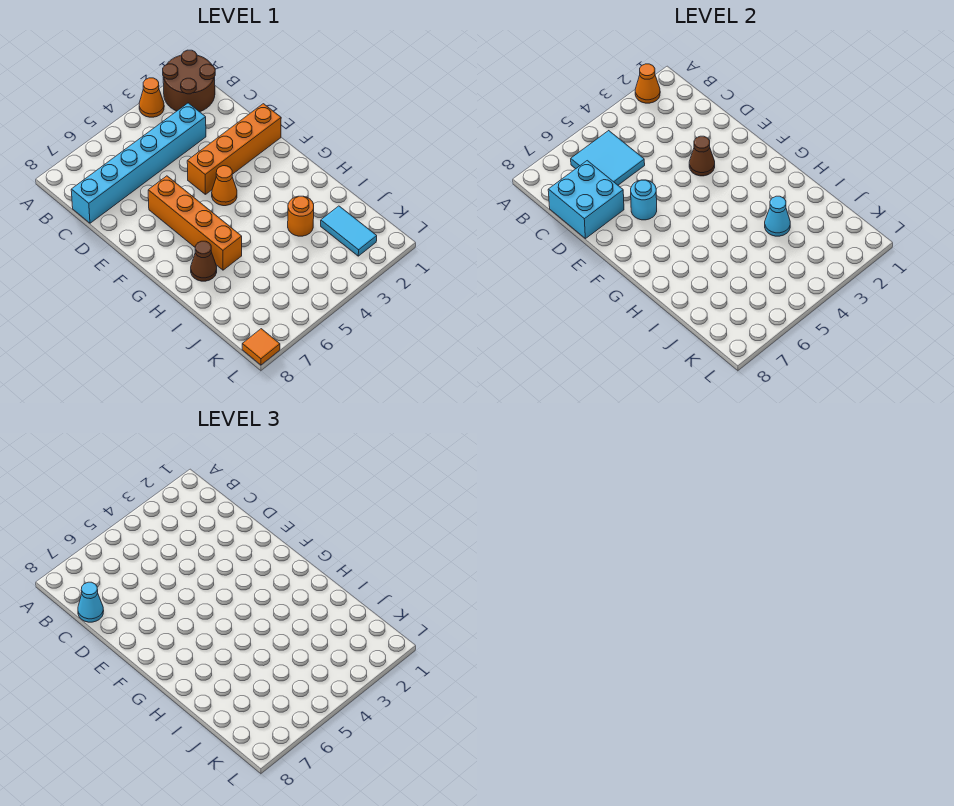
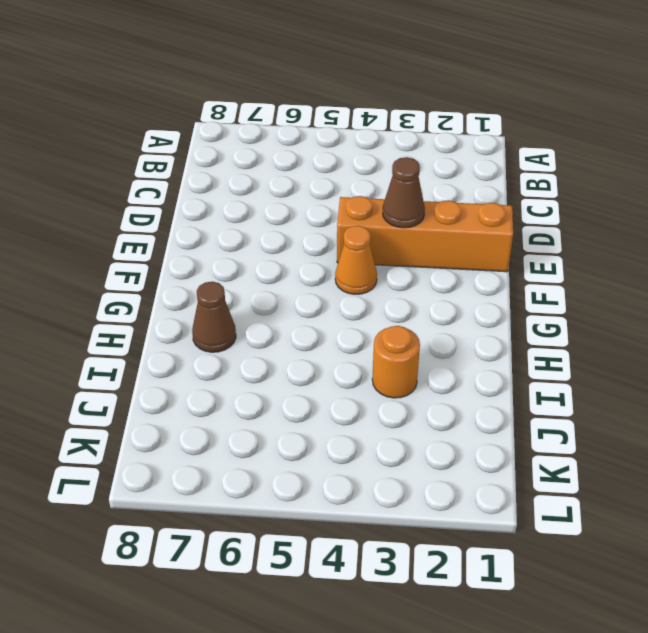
none -> brown round brick A1:B2 level 1
none -> orange cone A3 level 1
none -> cyan brick C3:C8 level 1

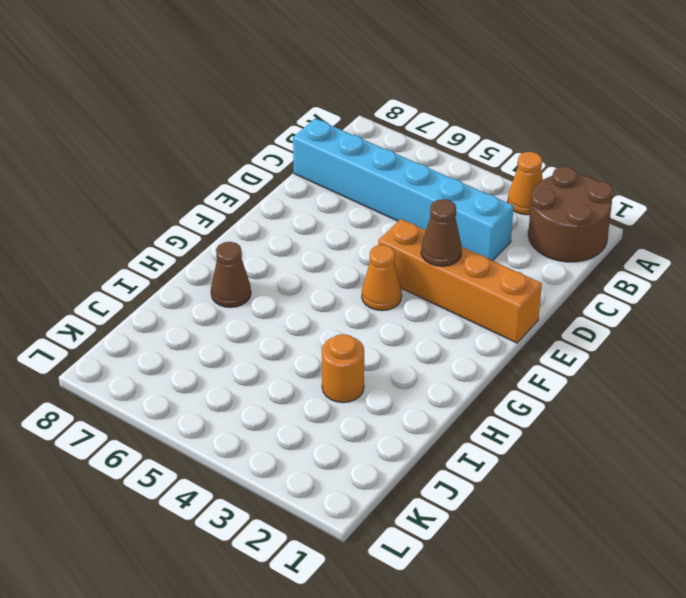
none -> orange brick E6:H6 level 1
none -> cyan tile J2:K2 level 1
none -> orange tile L8 level 1

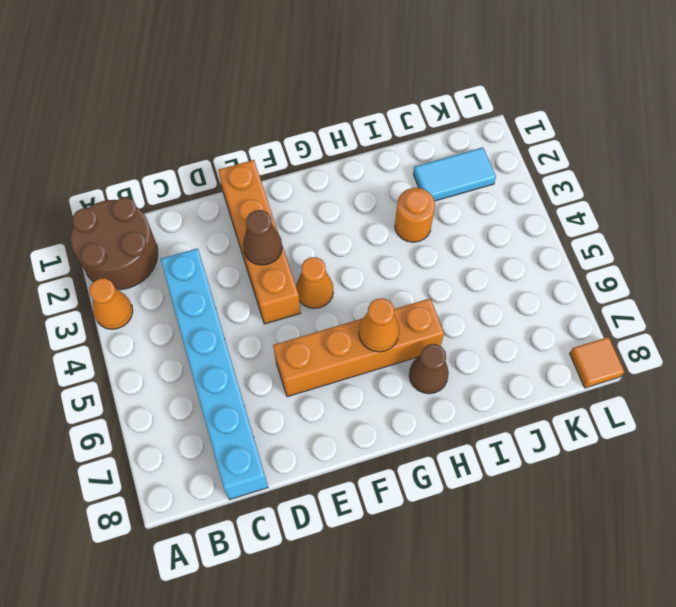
orange cone G6 level 2 -> orange cone A2 level 2
none -> cyan tile B5:C6 level 2
none -> cyan brick C7:D8 level 2
none -> cyan round brick E6 level 2

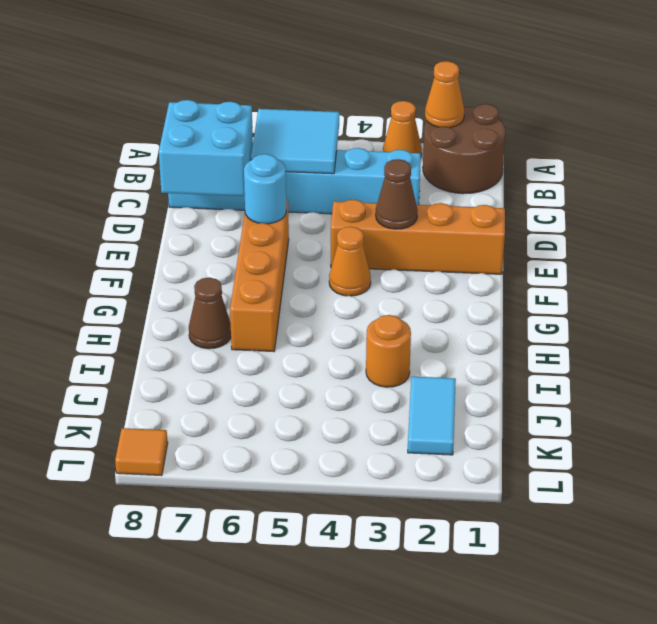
none -> cyan cone I3 level 2
none -> cyan cone C8 level 3

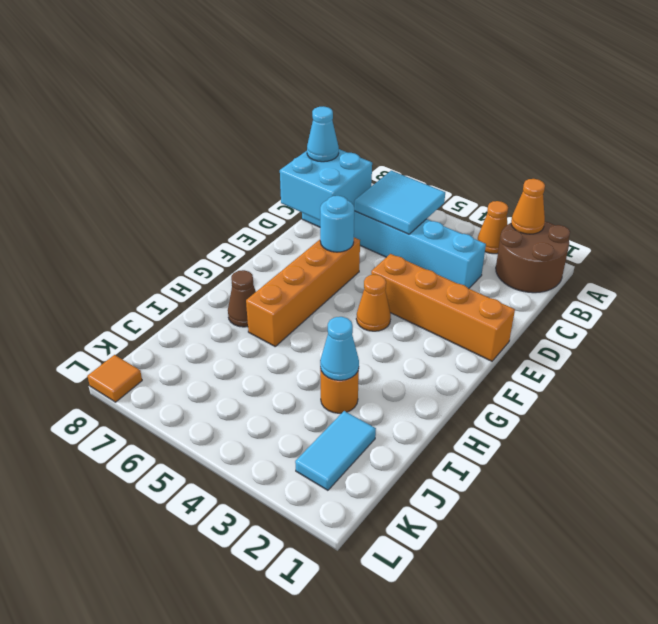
none -> brown cone E3 level 2

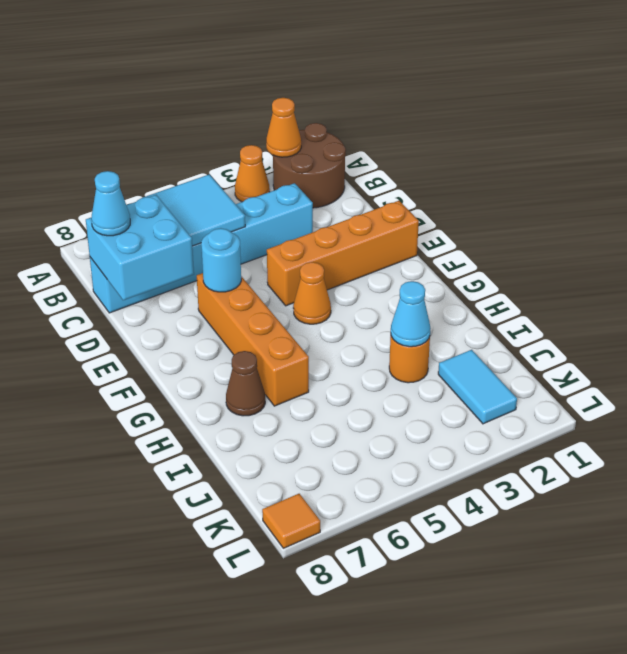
none -> brown cone E3 level 2

